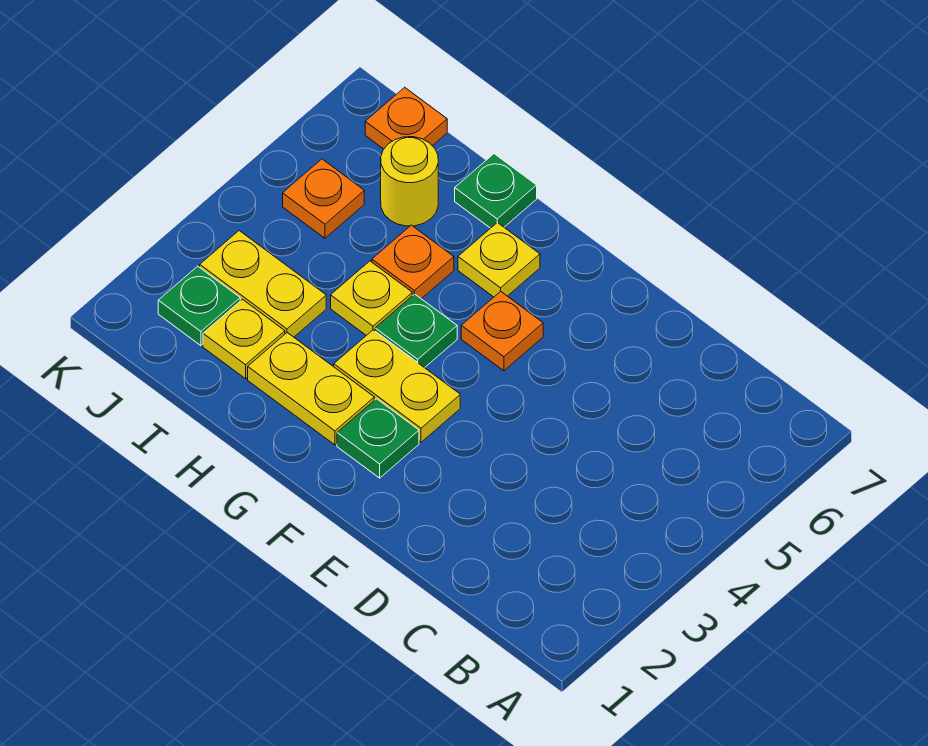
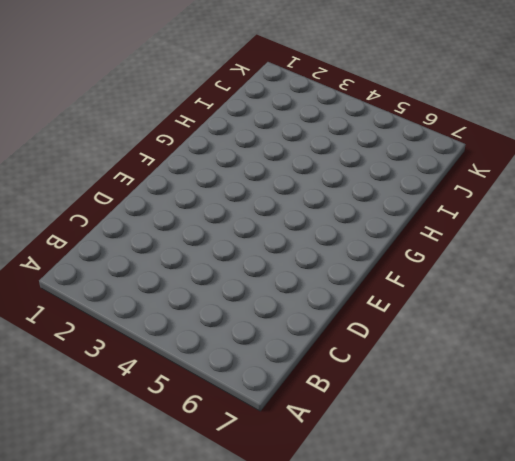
none -> green plate F2 level 1
none -> yellow plate F3:G3 level 1
none -> orange plate F5 level 1

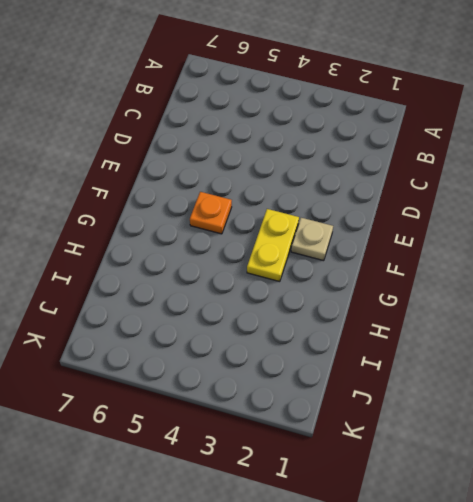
tan plate F2 level 1 -> green plate F2 level 1
none -> yellow plate G2:H2 level 1
none -> green plate G4 level 1
none -> yellow plate G6 level 1

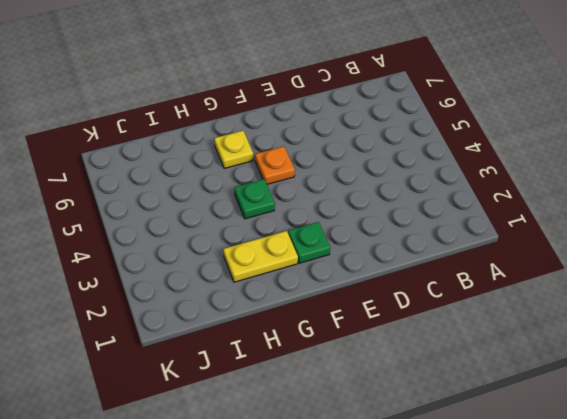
none -> yellow plate F3:G3 level 1
none -> yellow plate H4 level 1
none -> orange plate H5 level 1

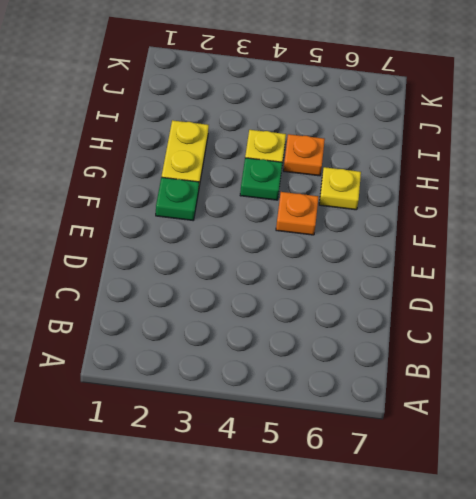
none -> yellow plate F3:G3 level 1
none -> green plate H7 level 1
none -> yellow plate I2 level 1

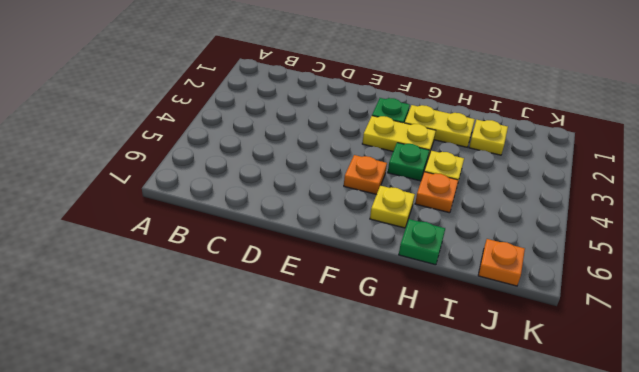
none -> yellow plate I3:J3 level 1
none -> yellow round brick I6 level 1
none -> green plate J2 level 1

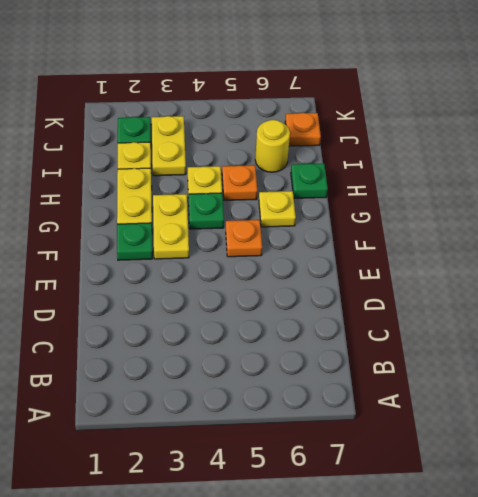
none -> orange plate J5 level 1

